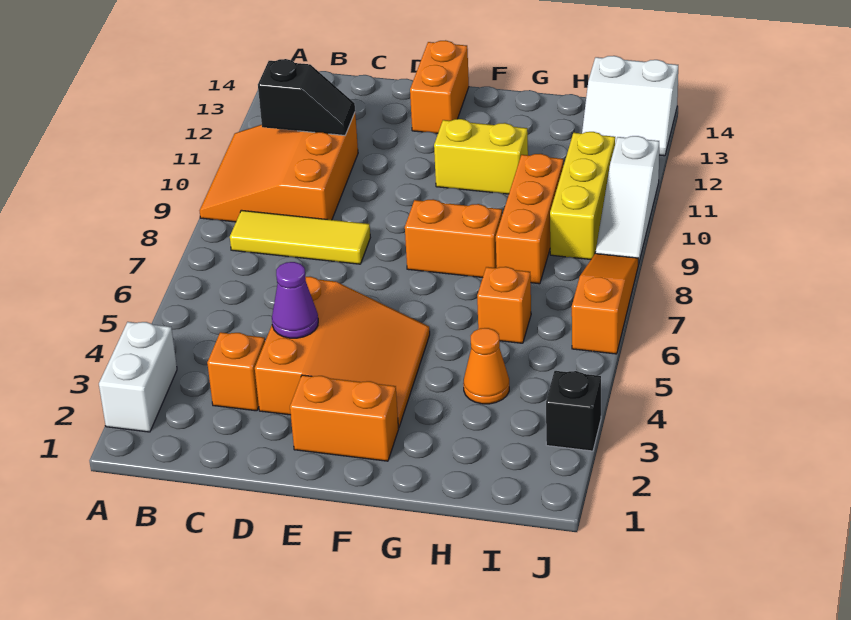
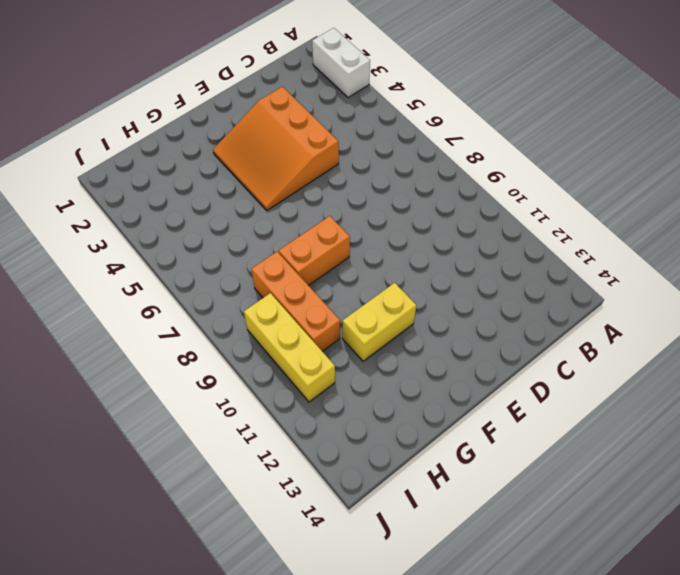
none -> orange slope A9:C11 level 1 top C
none -> yellow tile B8:D8 level 1
none -> orange brick C3 level 1

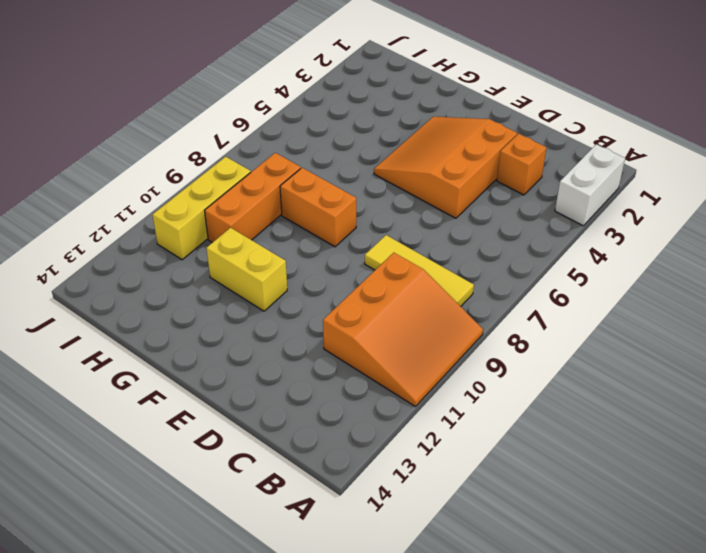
none -> orange brick E2:F2 level 1
none -> orange brick E13:E14 level 1
none -> orange cone H4 level 1

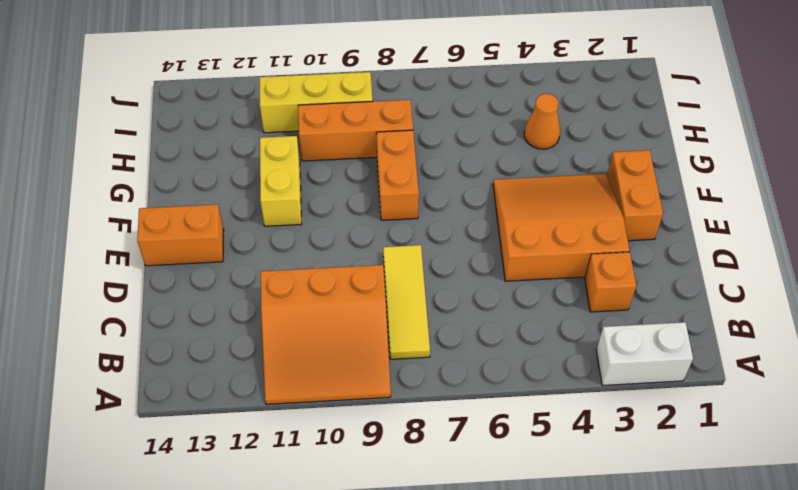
none -> orange brick H6 level 1
none -> white slope I13:J14 level 1 top 14
none -> black brick J3 level 1

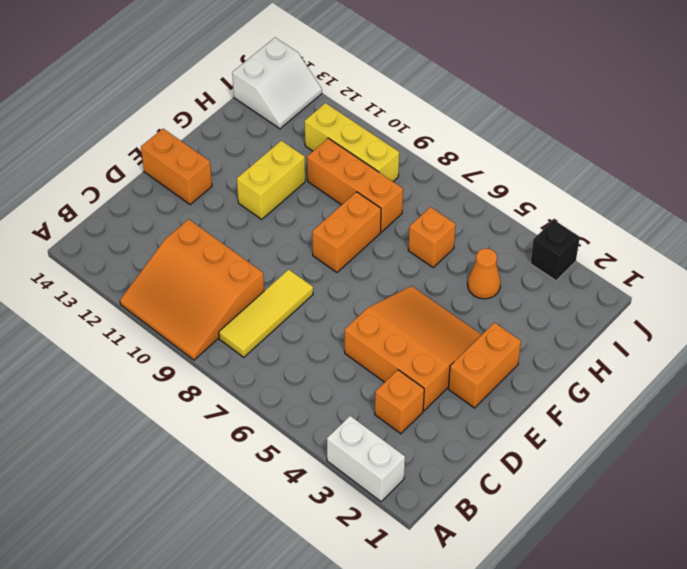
none -> orange slope J6:J8 level 1 top 6
none -> white slope J9:J11 level 1 top 11
none -> black slope B11:C11 level 2 top B

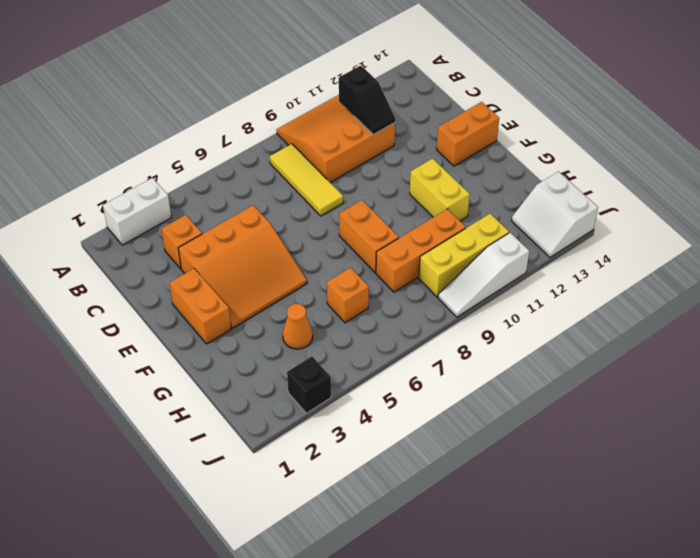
none -> orange slope J6:J8 level 1 top 6
none -> purple cone D4 level 2

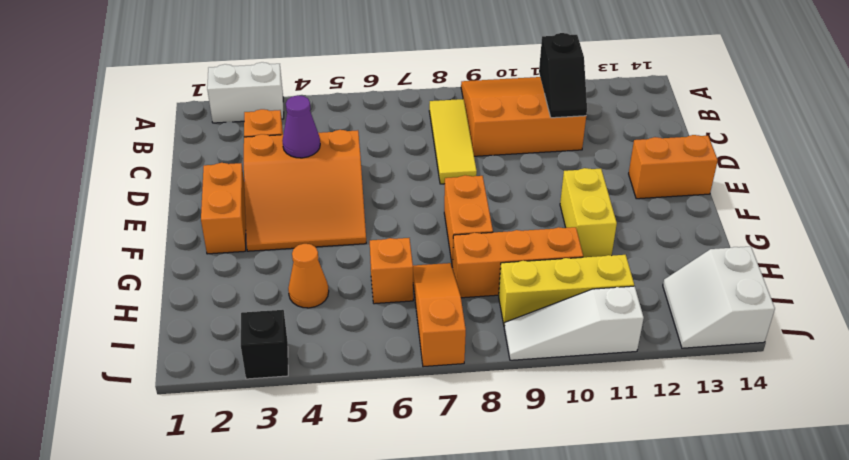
orange slope H7:J7 level 1 top J -> orange slope J6:J8 level 1 top 6

